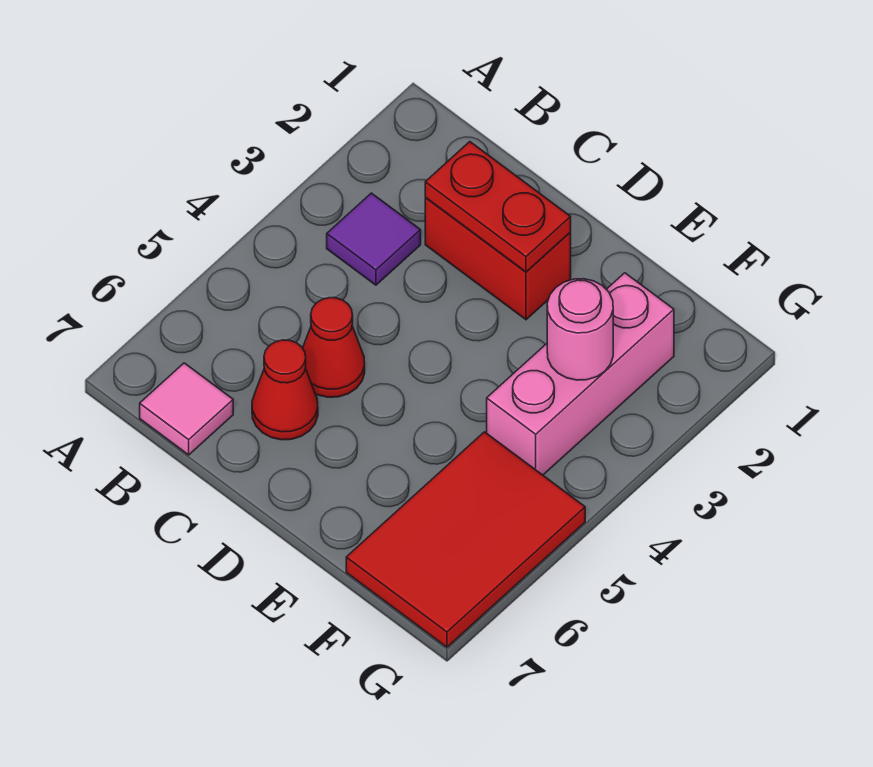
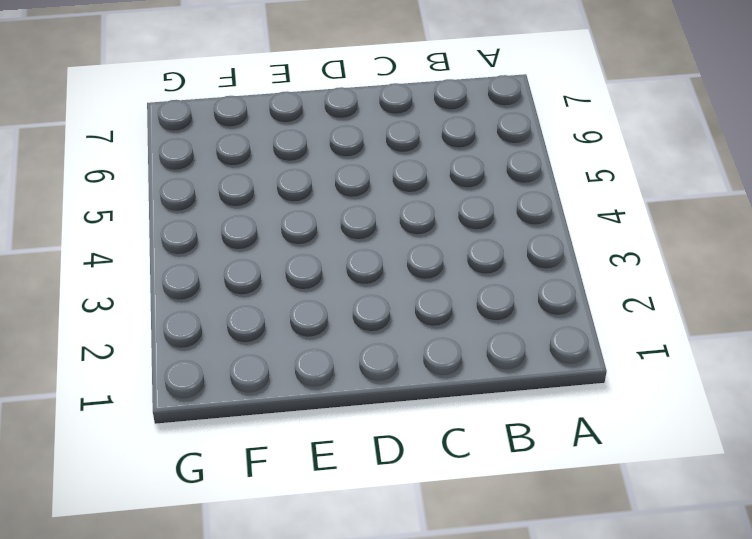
none -> purple tile B3 level 1
none -> pink tile B7 level 1

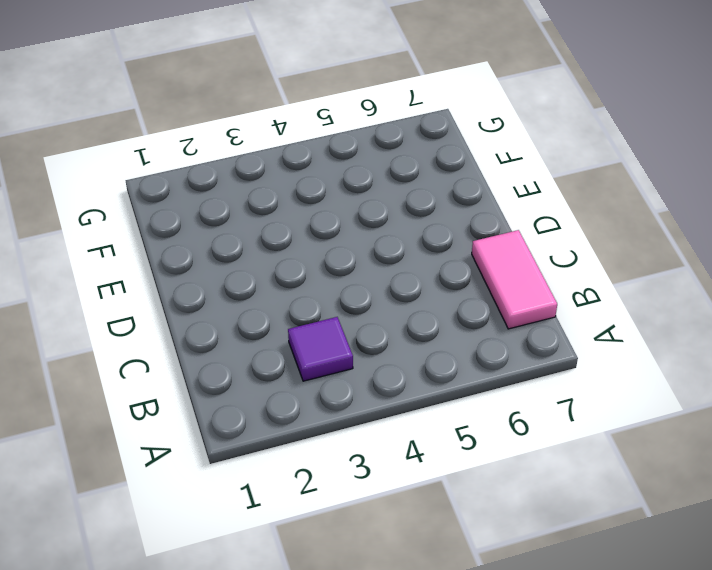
pink tile B7:C7 level 1 -> pink tile B7 level 1
none -> red brick C2:D2 level 1
none -> red cone C5 level 1

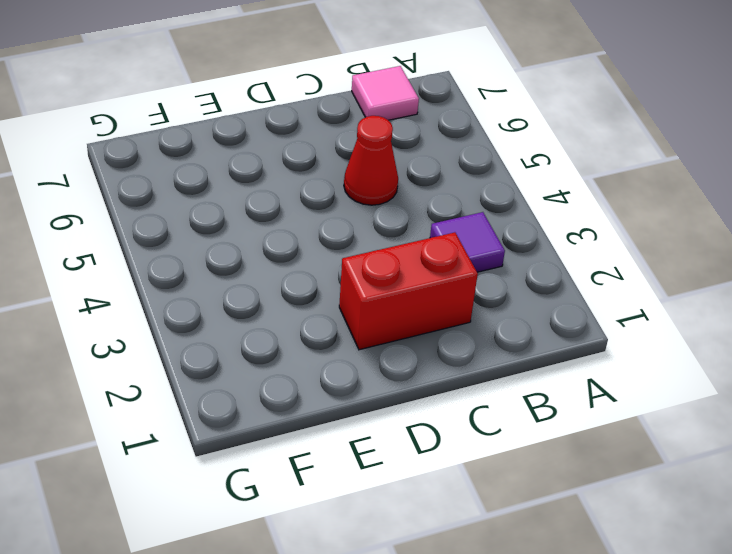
none -> red cone C6 level 1
none -> pink brick F2:F4 level 1

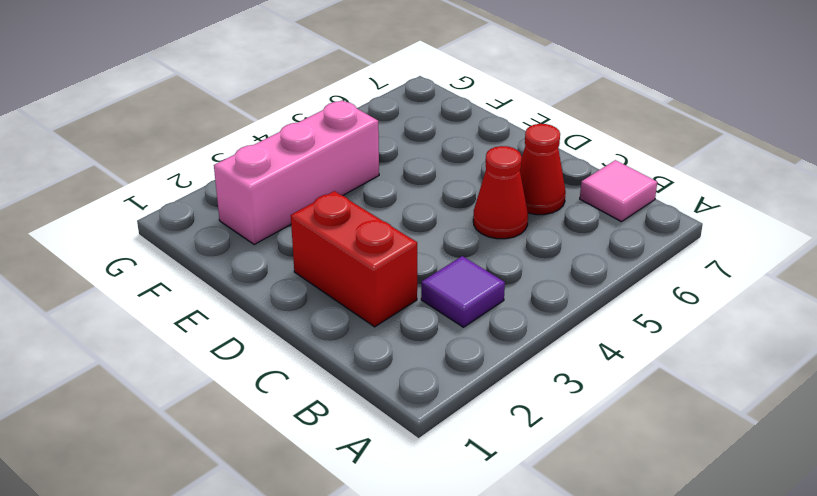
none -> red tile F5:G7 level 1
none -> red plate C2:D2 level 2

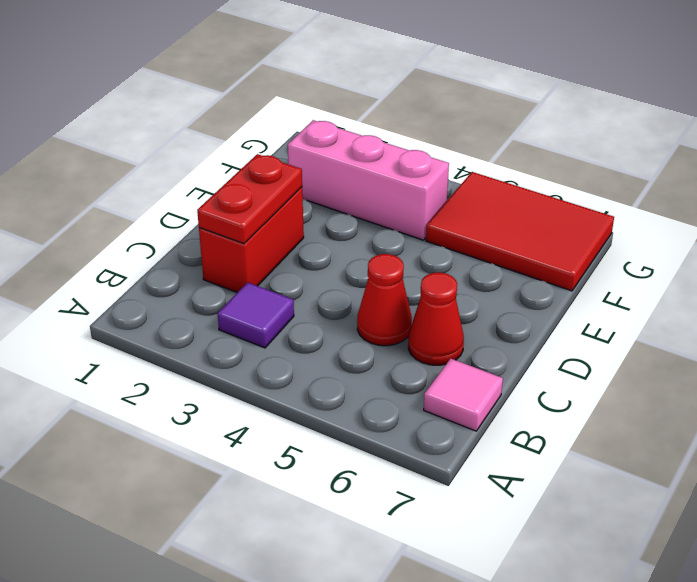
none -> pink round brick F3 level 2

